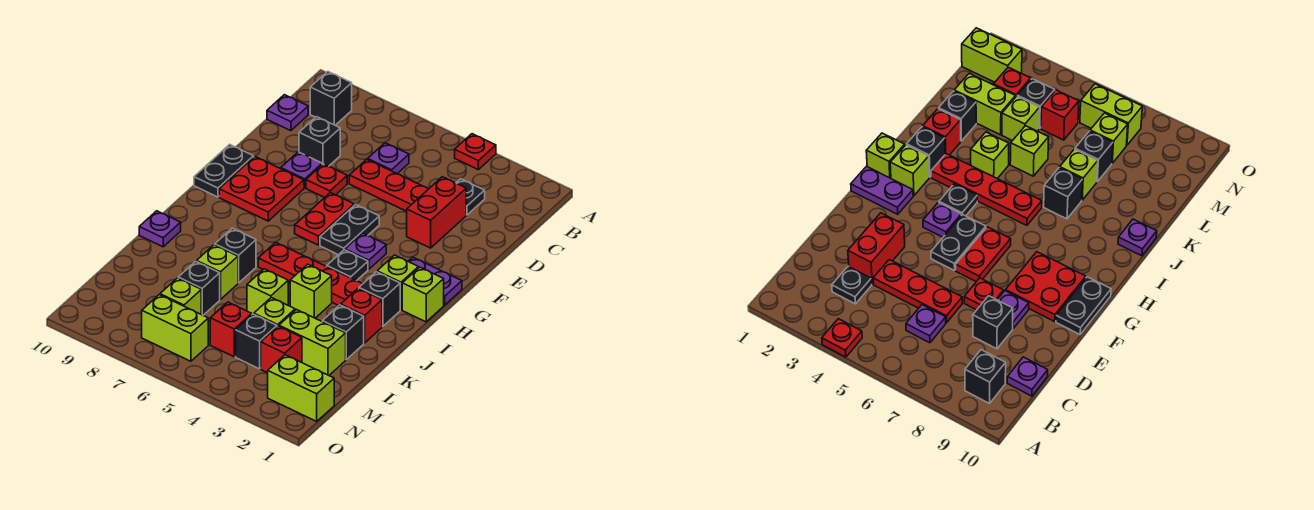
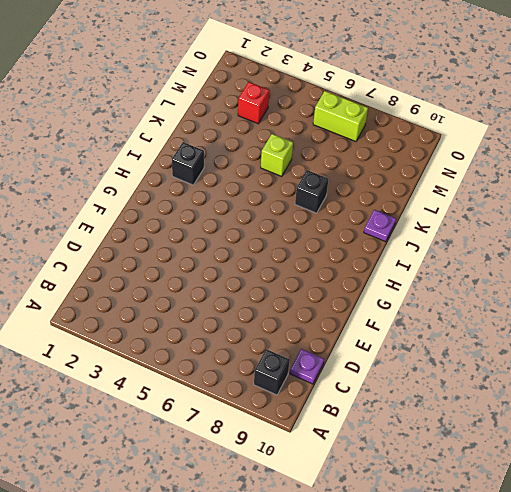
none -> red plate A4 level 1
none -> black plate C3 level 1
none -> purple plate C6 level 1
none -> red brick D3:E3 level 1

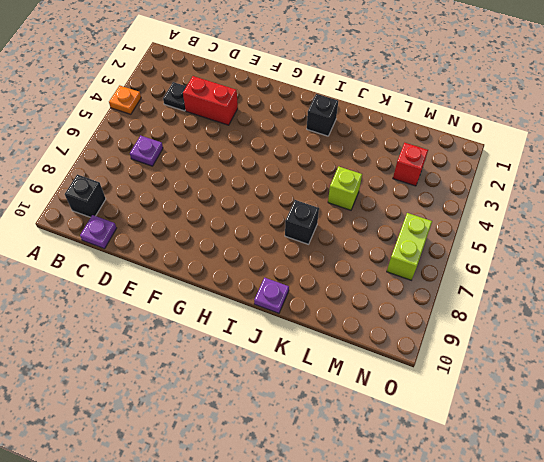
orange plate A4 level 1 -> red plate A4 level 1
none -> red plate D4:D6 level 1
none -> black brick D8 level 1
none -> red plate E7 level 1
none -> purple plate E8 level 1

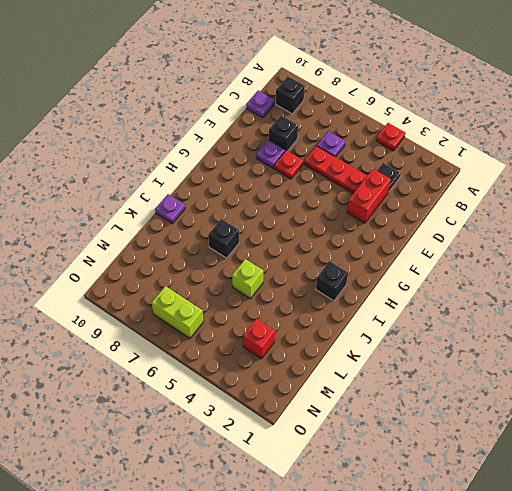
none -> black plate F5:G5 level 1
none -> red plate F6:G6 level 1
none -> red plate F8:G9 level 1
none -> black plate F10:G10 level 1

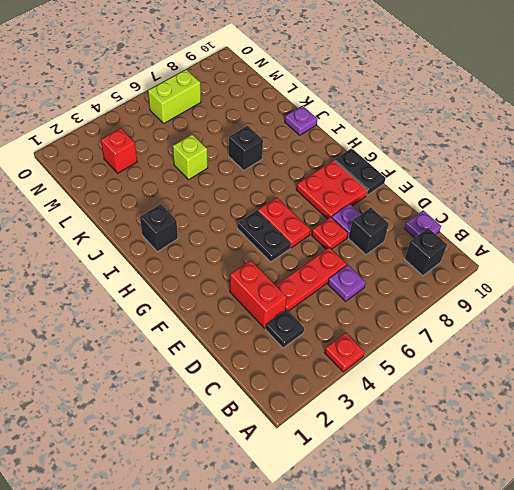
none -> purple plate G1:G2 level 1
none -> purple plate G4 level 1
none -> lime brick H1 level 1
none -> lime brick H2 level 1

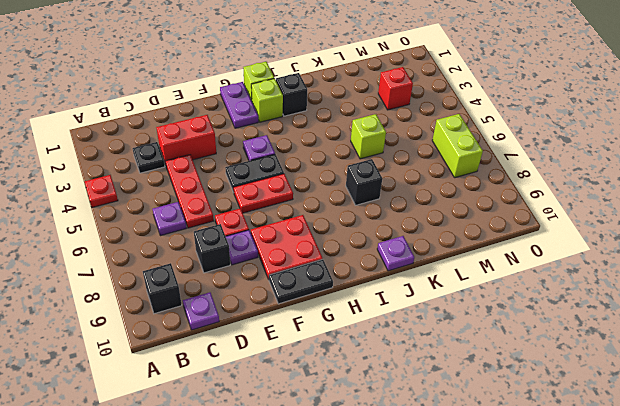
none -> black plate H4 level 1
none -> red plate I3:I6 level 1
none -> red brick J2 level 1
none -> lime brick J4 level 1

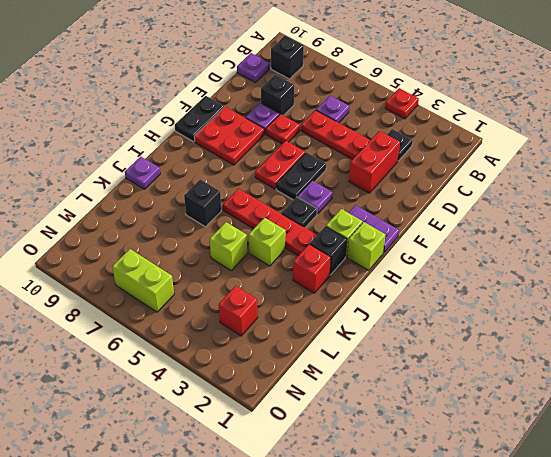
none -> black brick K2 level 1
none -> lime brick K7 level 1
none -> lime brick L2:L3 level 1
none -> lime brick L4 level 1

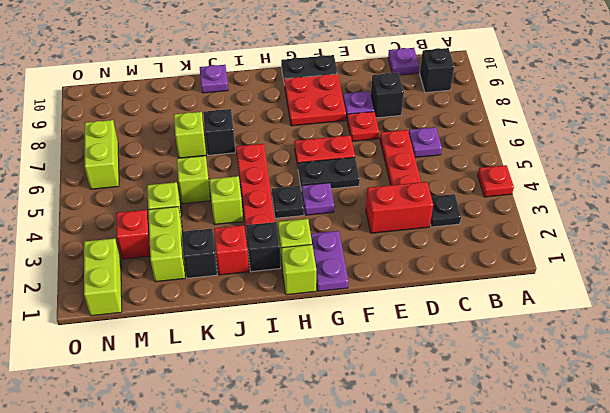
none -> black brick L7 level 1
none -> black brick M4 level 1
none -> red brick M5 level 1
none -> lime brick M7 level 1

